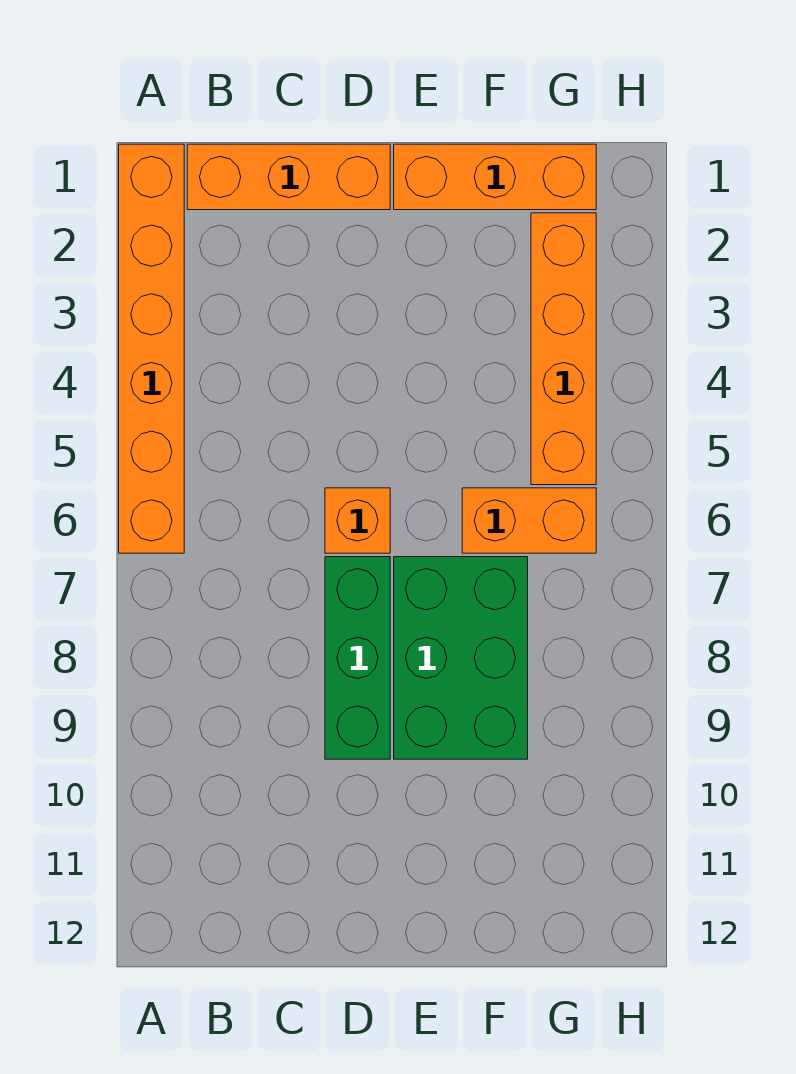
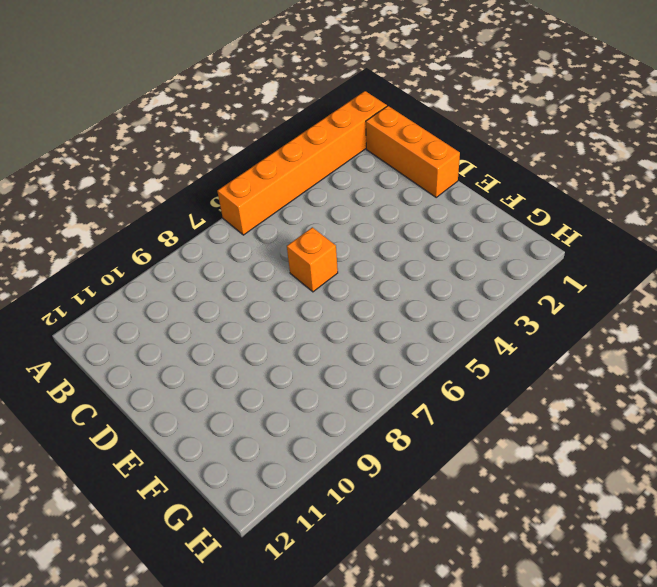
none -> green brick D7:D9 level 1
none -> orange brick E1:G1 level 1

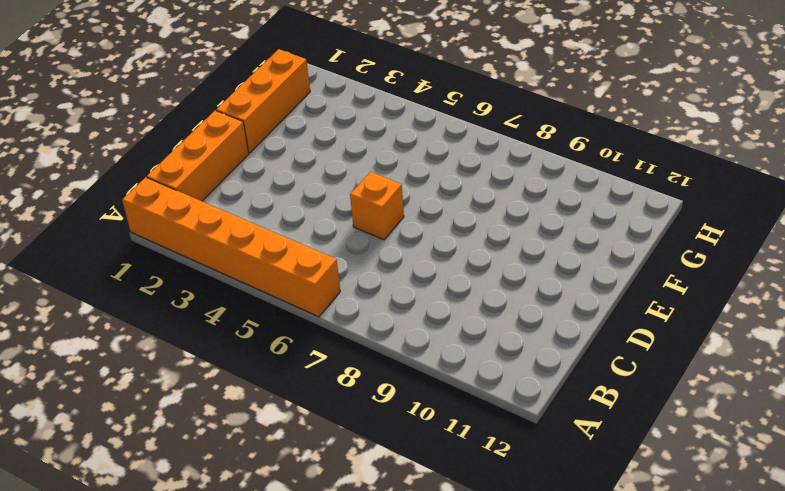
none -> green brick D7:D9 level 1
none -> green brick E7:F9 level 1

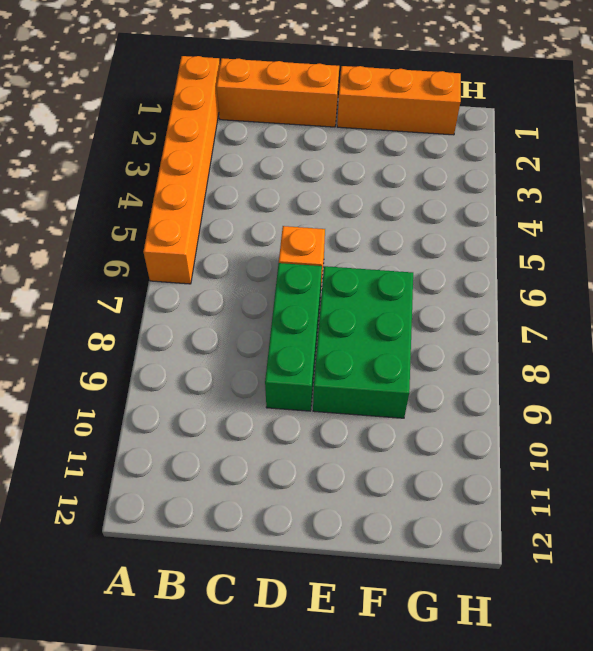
none -> orange brick F6:G6 level 1
none -> orange brick G2:G5 level 1

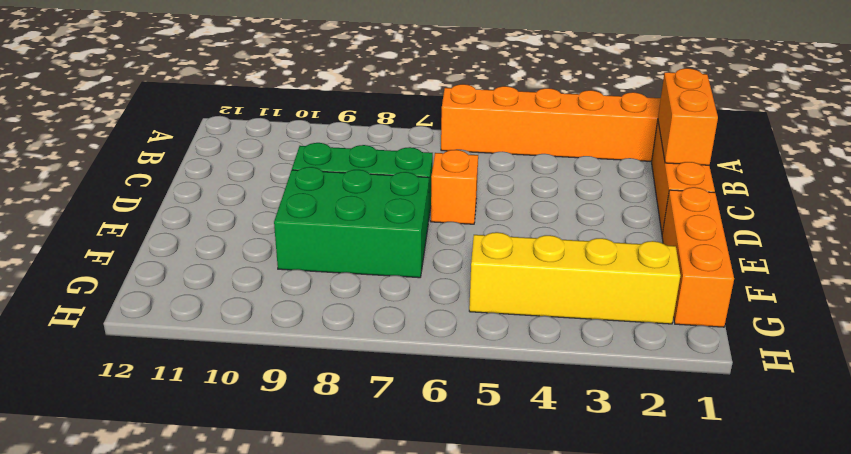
orange brick B1:C1 level 2 -> orange brick F6:G6 level 1
yellow brick G2:G5 level 1 -> orange brick G2:G5 level 1

